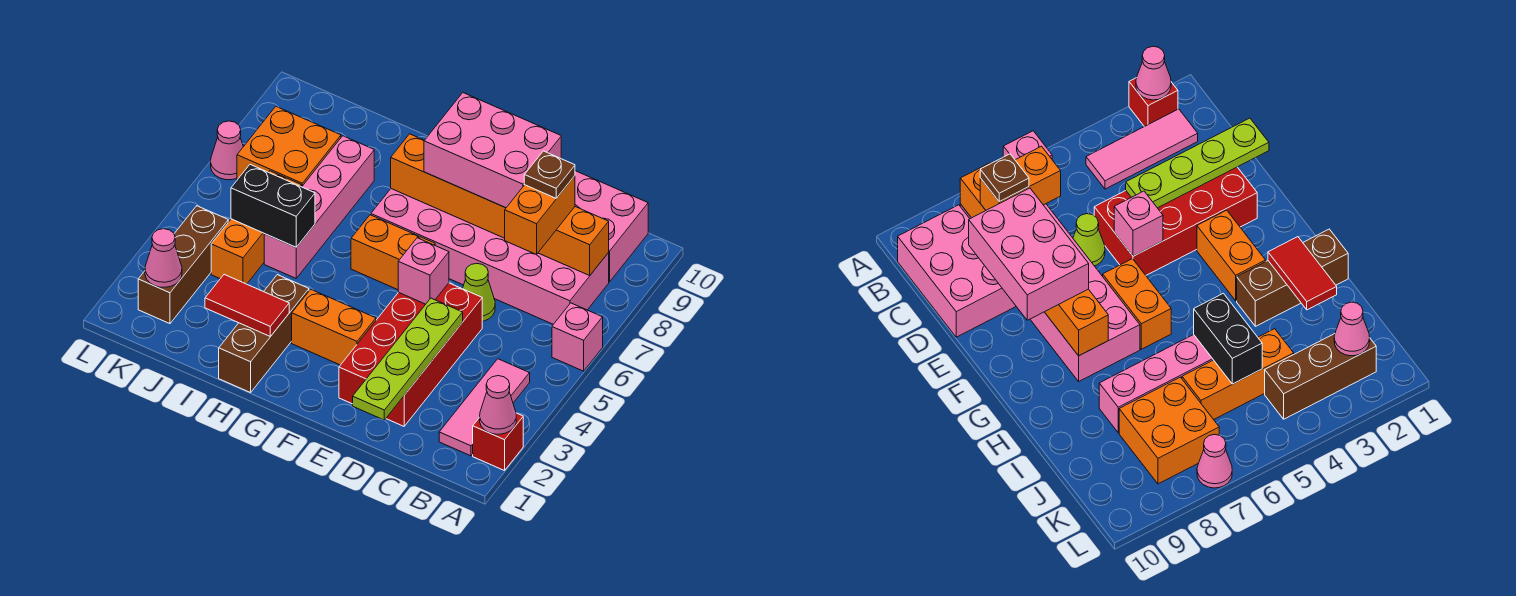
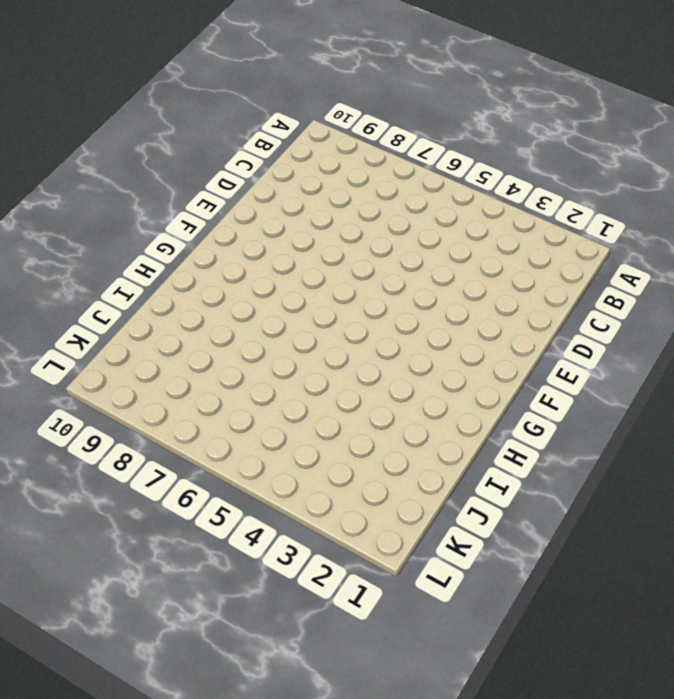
none -> red brick A2 level 1
none -> pink brick A6 level 1
none -> pink tile B2:B4 level 1

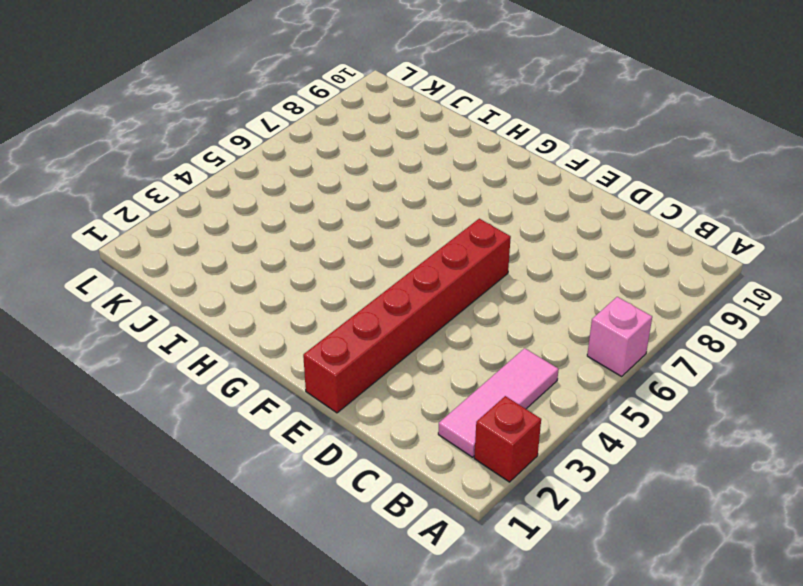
red brick E1:E6 level 1 -> red brick D2:E5 level 1
none -> pink brick B7:G8 level 1
none -> pink brick B9:D10 level 1
none -> lime cone D6 level 1

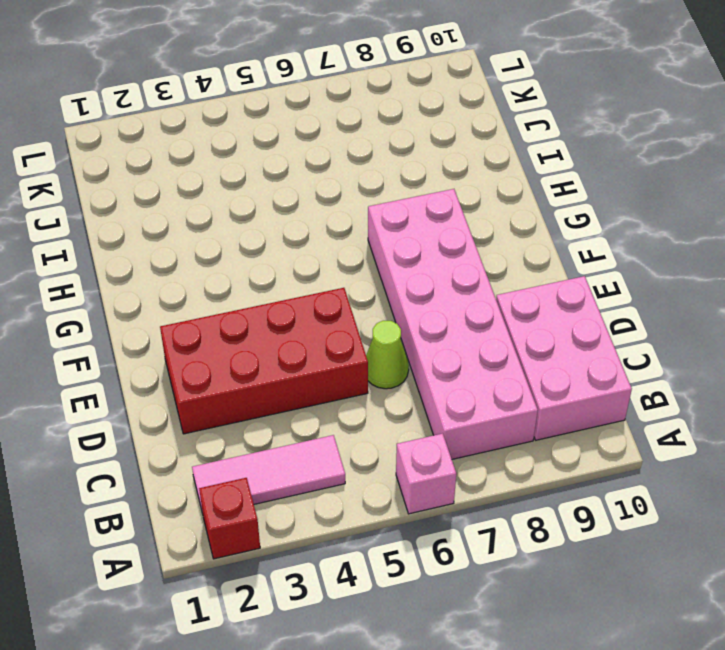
none -> orange brick F3:G3 level 1
none -> orange brick F6:G6 level 1
none -> brown brick H1:H3 level 1

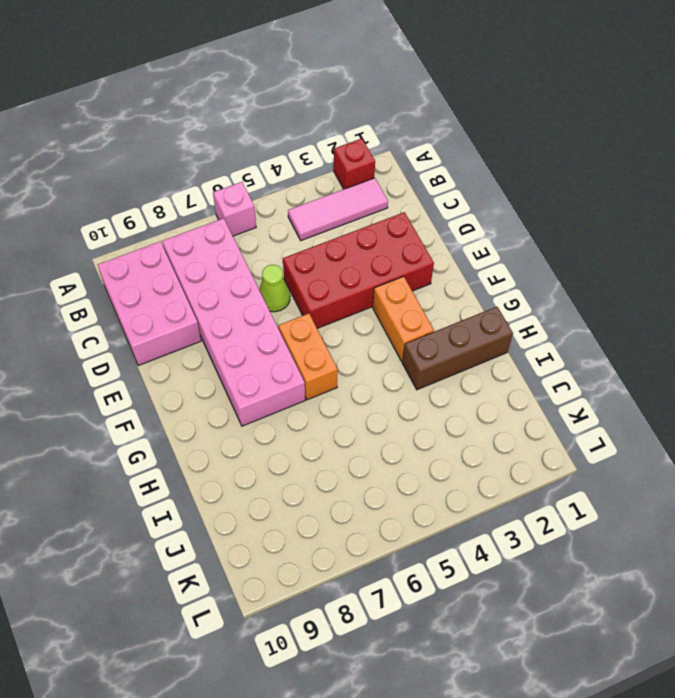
none -> pink brick I5:I8 level 1
none -> orange brick J4:J6 level 1
none -> orange brick J7:K8 level 1

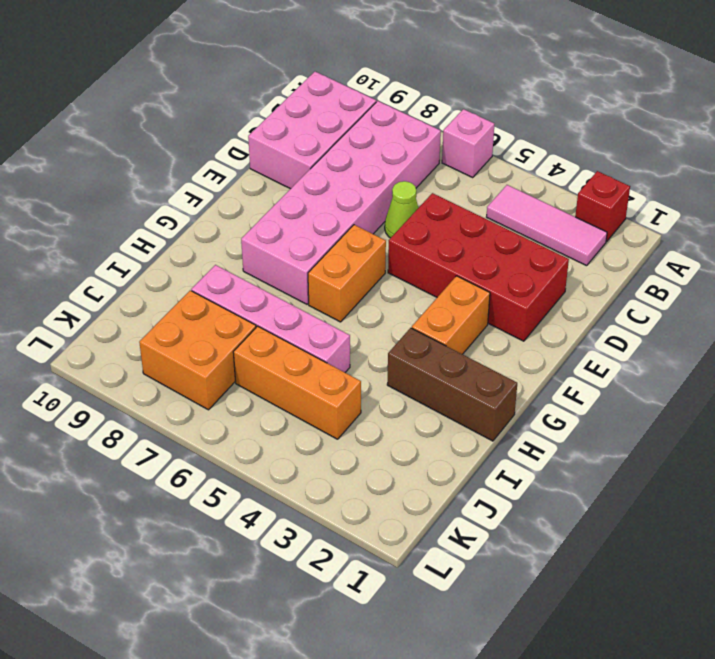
none -> brown brick K2:K4 level 1
none -> pink cone L7 level 1
none -> pink cone A2 level 2

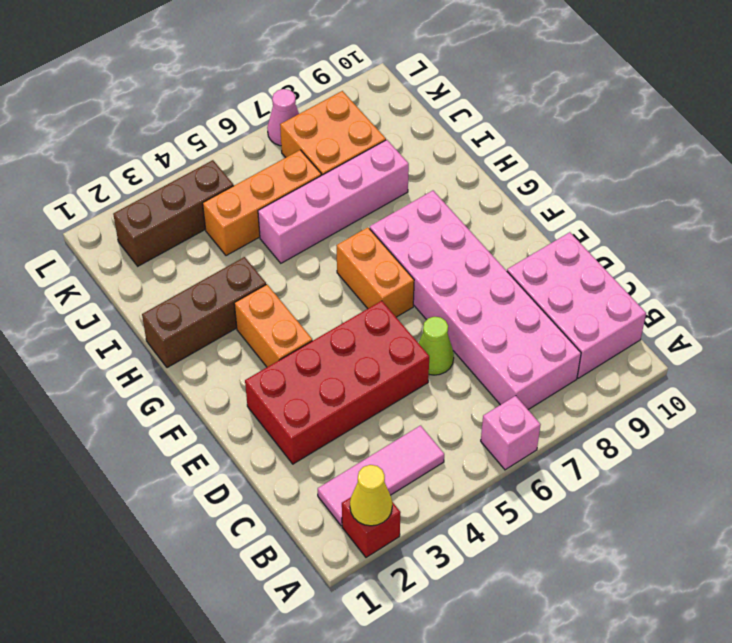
yellow cone A2 level 2 -> pink cone A2 level 2
none -> orange brick B8:G8 level 2
none -> lime plate D1:D4 level 2
none -> pink brick E5 level 2

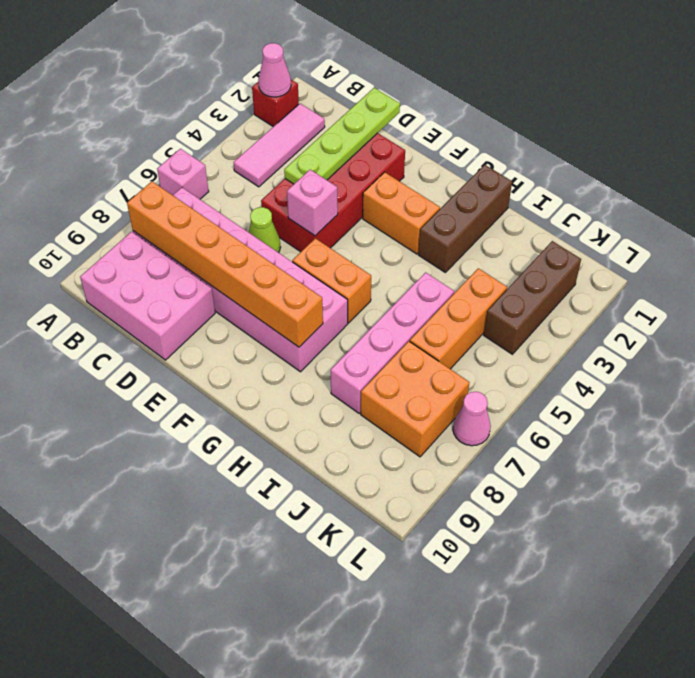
none -> red tile H2:I2 level 2
none -> black brick I5:J5 level 2
none -> pink cone K2 level 2

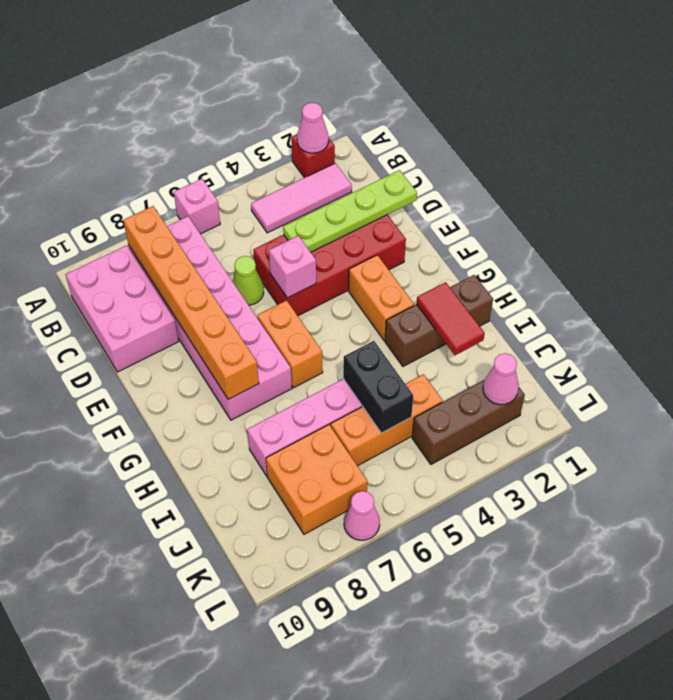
none -> orange brick C7:C8 level 3
none -> pink brick D8:F9 level 3
none -> brown plate C8 level 4

